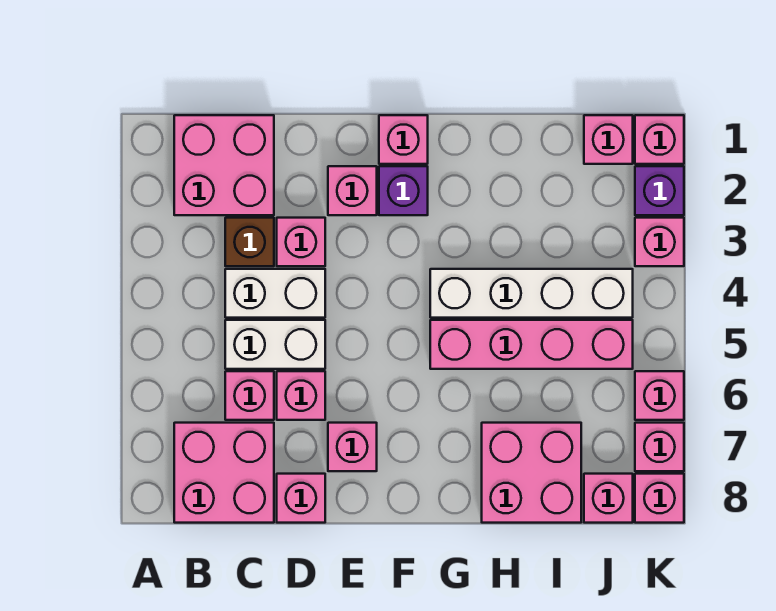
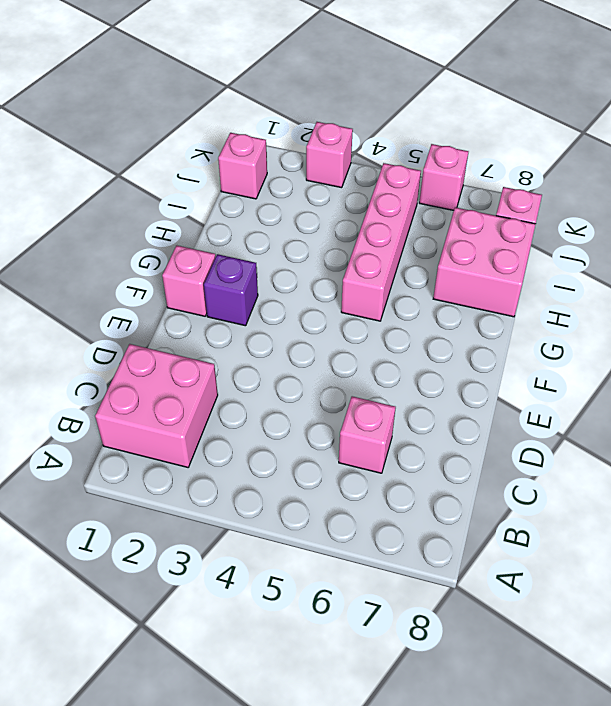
none -> pink brick B7:C8 level 1
none -> brown brick C3 level 1
none -> white brick C4:D4 level 1

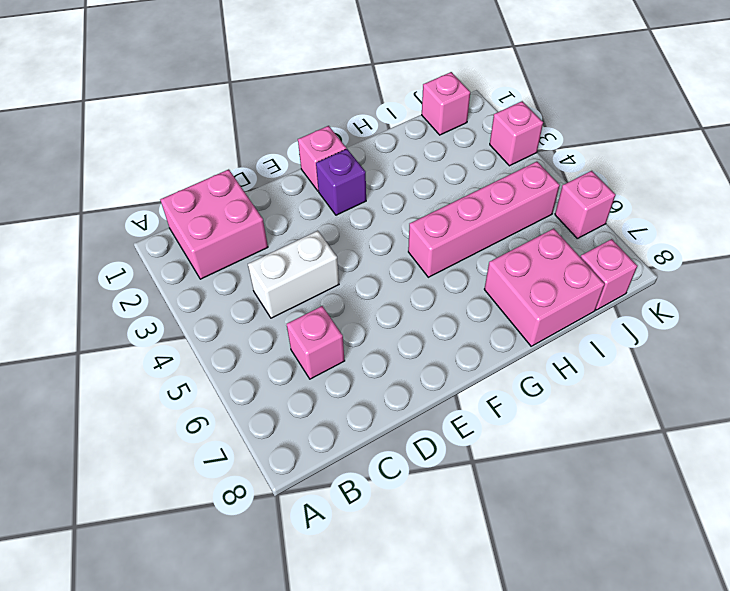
none -> pink brick B7:C8 level 1
none -> brown brick C3 level 1
none -> white brick C5:D5 level 1

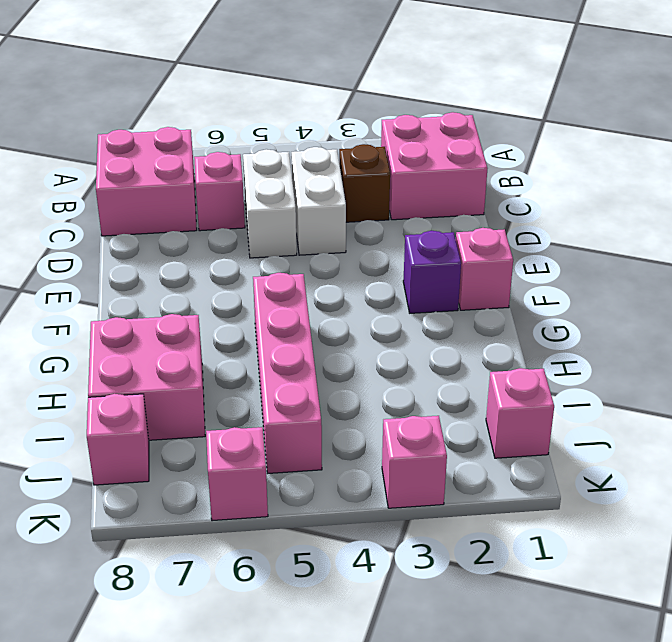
none -> pink brick D3 level 1
none -> pink brick D6 level 1
none -> pink brick D8 level 1

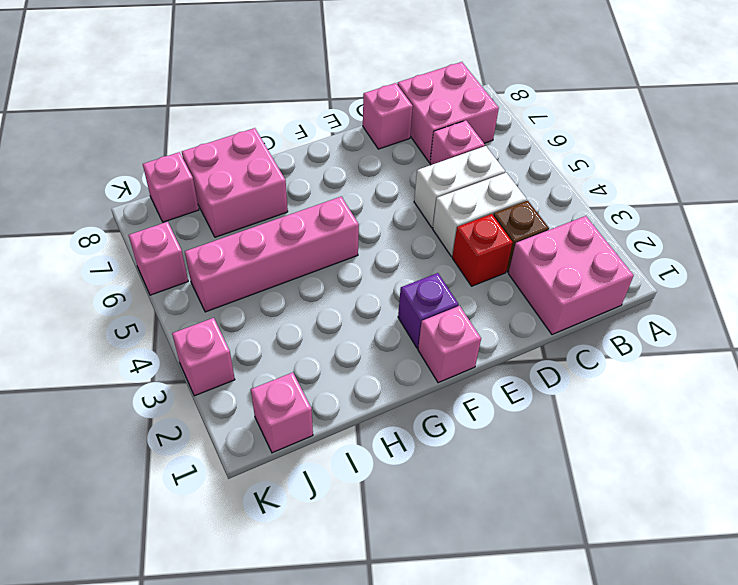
red brick D3 level 1 -> pink brick D3 level 1
none -> pink brick D6 level 1
none -> pink brick E2 level 1
none -> pink brick E7 level 1

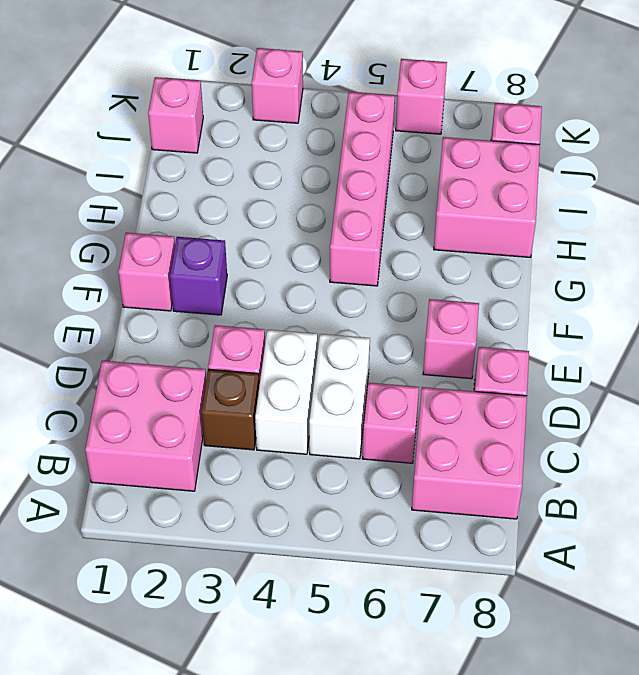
none -> pink brick D6 level 1
none -> pink brick E2 level 1
none -> white brick G4:J4 level 1

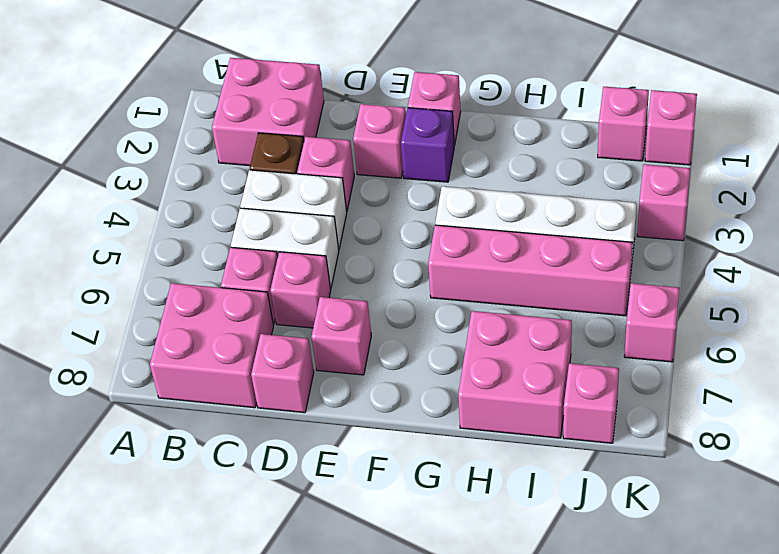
none -> purple brick K2 level 1
none -> pink brick K7 level 1
none -> pink brick K8 level 1

